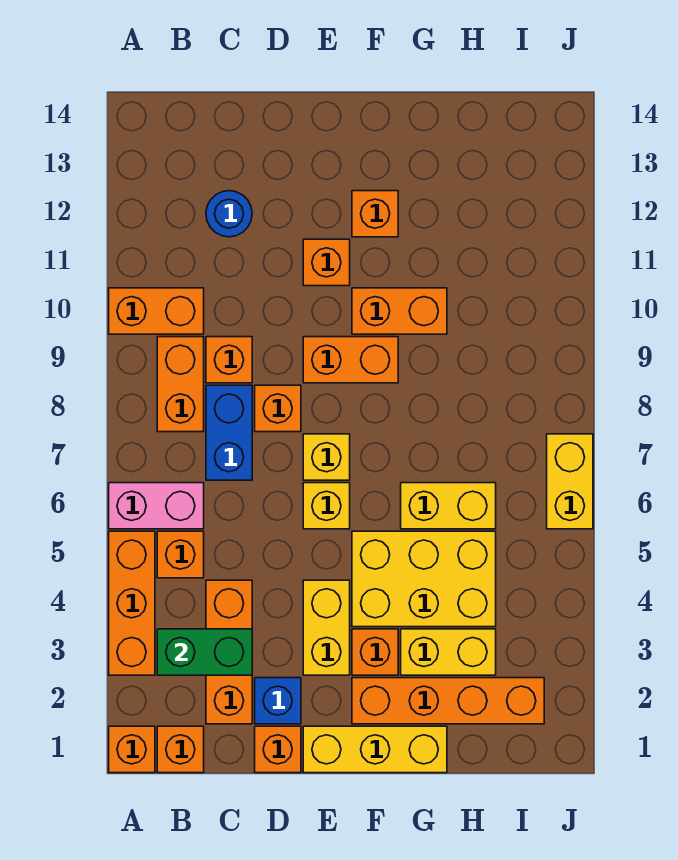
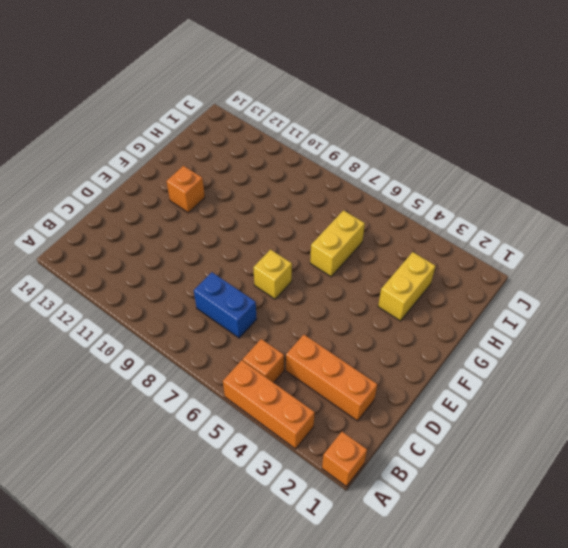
none -> pink brick A6:B6 level 1
none -> orange brick A10:B10 level 1
none -> orange brick B1 level 1

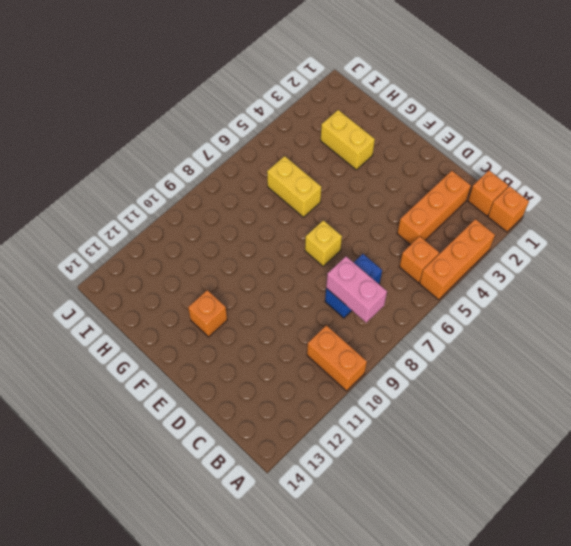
pink brick B8:C8 level 2 -> pink brick A6:B6 level 1
none -> orange brick B8:B9 level 1
none -> orange brick C9 level 1
none -> blue round brick C12 level 1

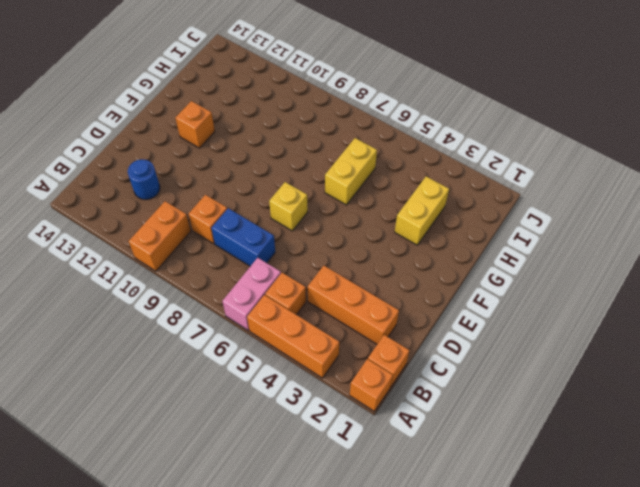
none -> orange brick B8:B9 level 1
none -> orange brick D1 level 1
none -> blue brick D2 level 1

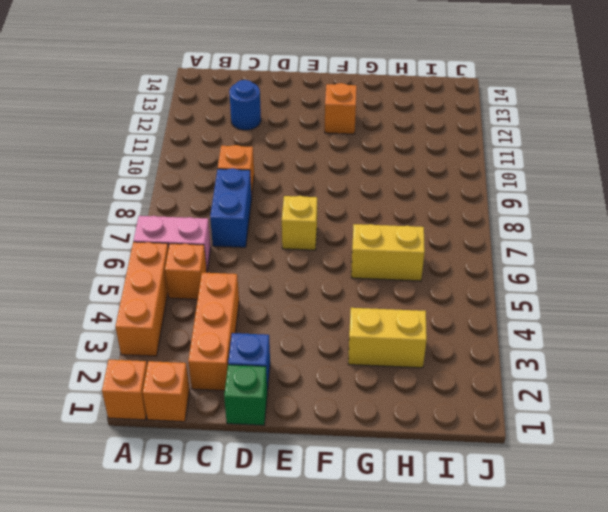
green brick D1 level 1 -> orange brick D1 level 1
none -> orange brick A10:B10 level 1
none -> orange brick B8:B9 level 1
none -> orange brick D8 level 1

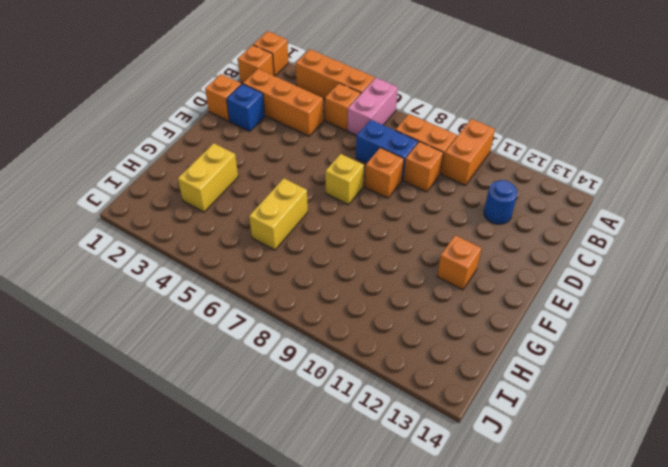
none -> yellow brick E1:G1 level 1
none -> yellow brick E3:E4 level 1
none -> yellow brick E6 level 1

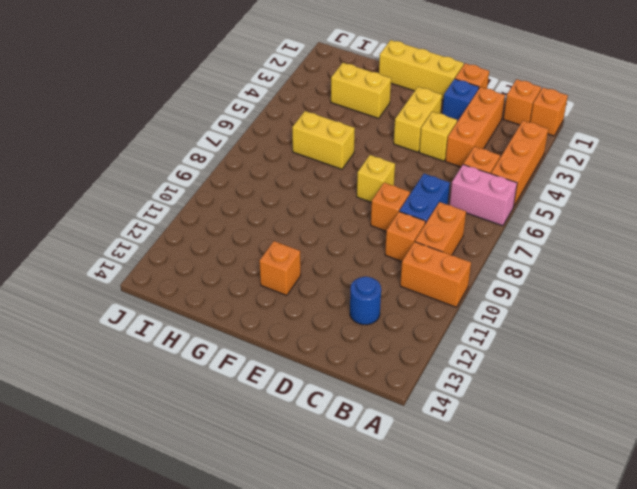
yellow brick D4 level 1 -> yellow brick E6 level 1
none -> orange brick E9:F9 level 1
none -> orange brick E11 level 1
none -> orange brick F2:I2 level 1

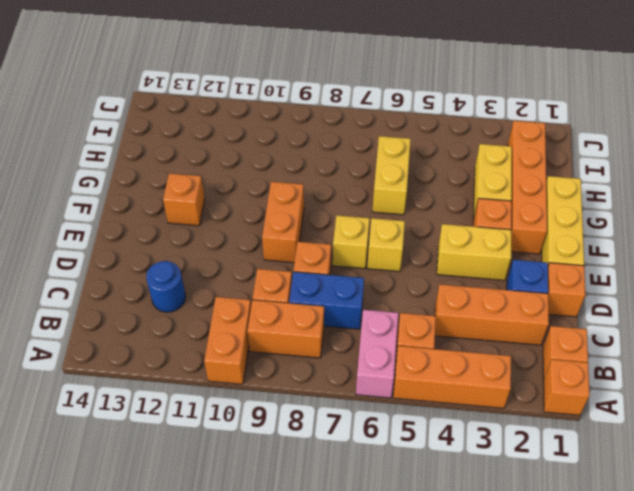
none -> orange brick E11 level 1
none -> yellow brick F4:H5 level 1
none -> orange brick F10:G10 level 1

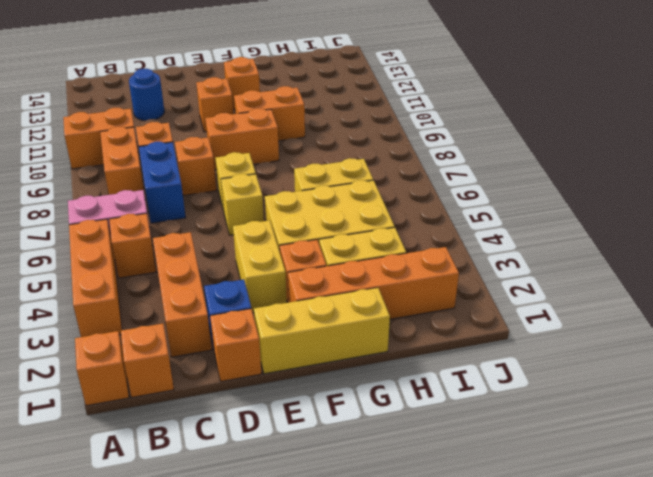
none -> yellow brick J6:J7 level 1
none -> green brick B3:C3 level 2

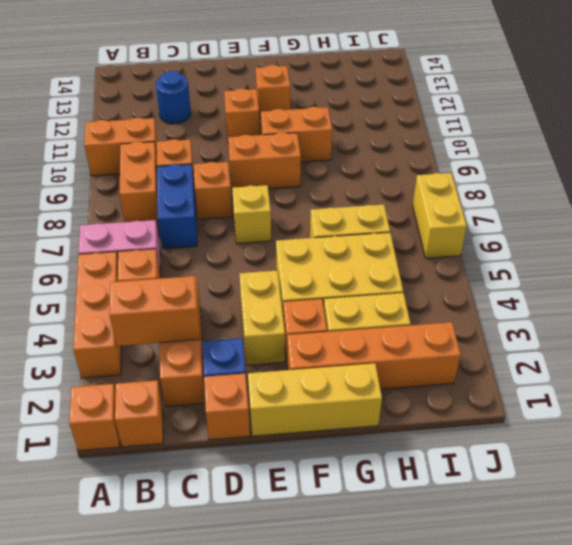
orange brick B3:C3 level 2 -> green brick B3:C3 level 2
none -> yellow brick E6 level 1

